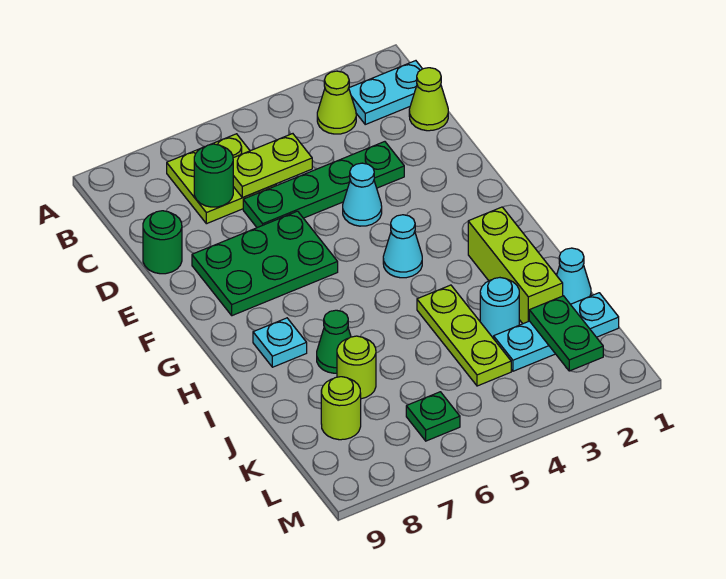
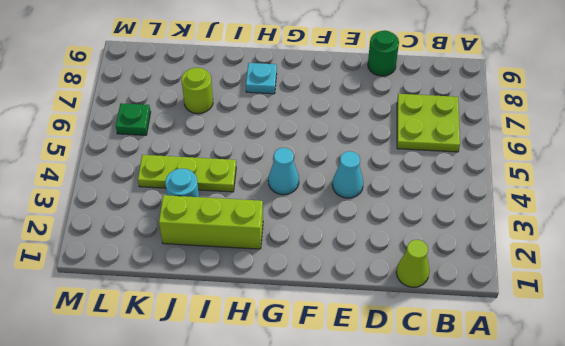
none -> cyan plate B1:B2 level 1
none -> lime cone B3 level 1
none -> green plate D3:D6 level 1

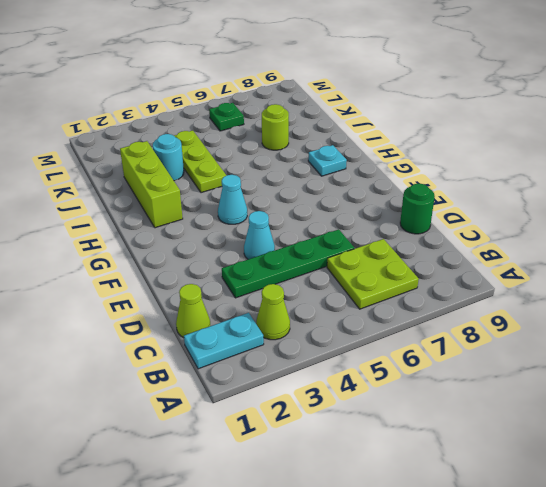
none -> green plate E6:F8 level 1
none -> green cone I7 level 1
none -> cyan cone J1 level 1

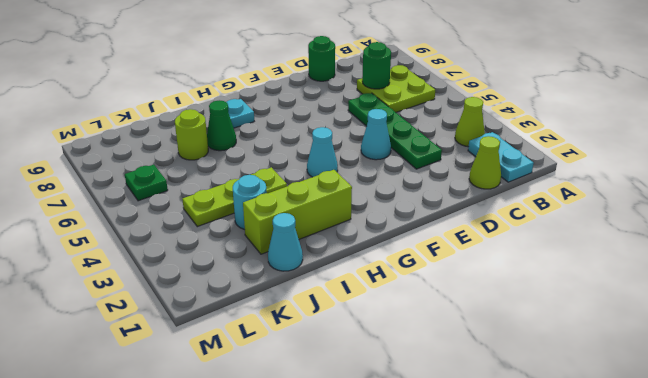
none -> green plate E6:F8 level 1
none -> cyan plate K1:K3 level 1
none -> lime round brick K8 level 1

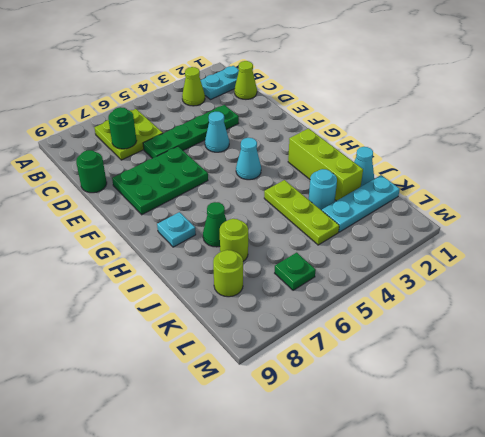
none -> lime plate C5:C6 level 2
none -> green plate K2:L2 level 2

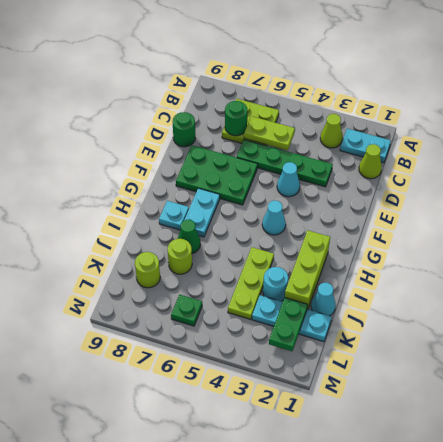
cyan plate G7:H7 level 1 -> none

